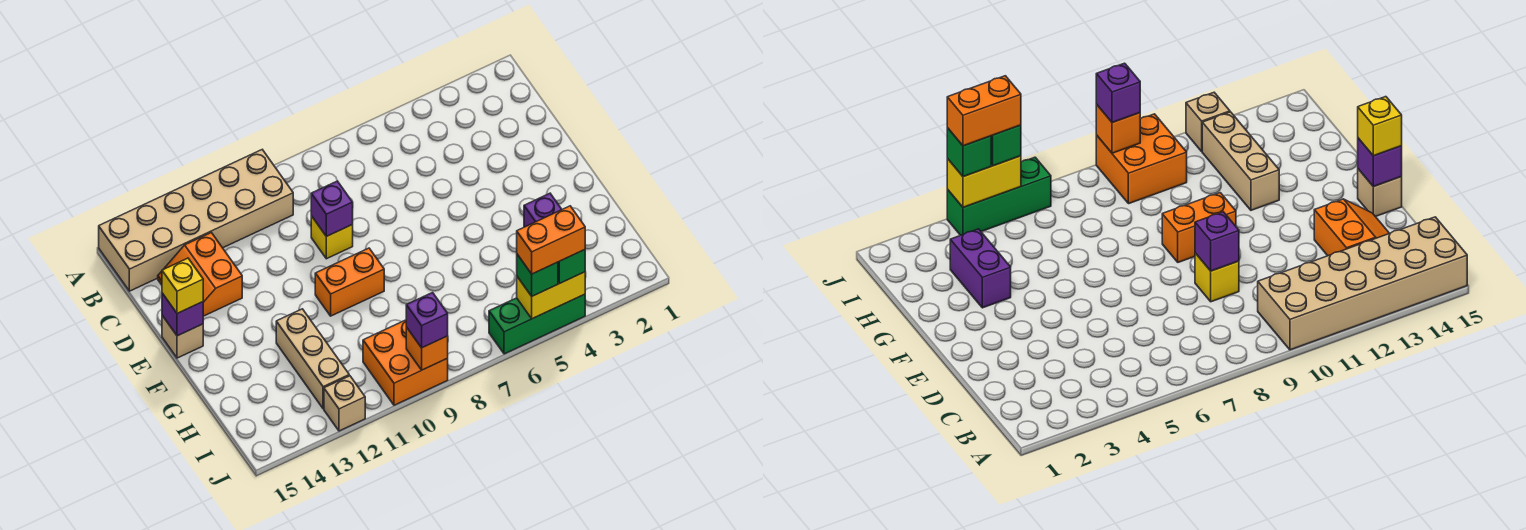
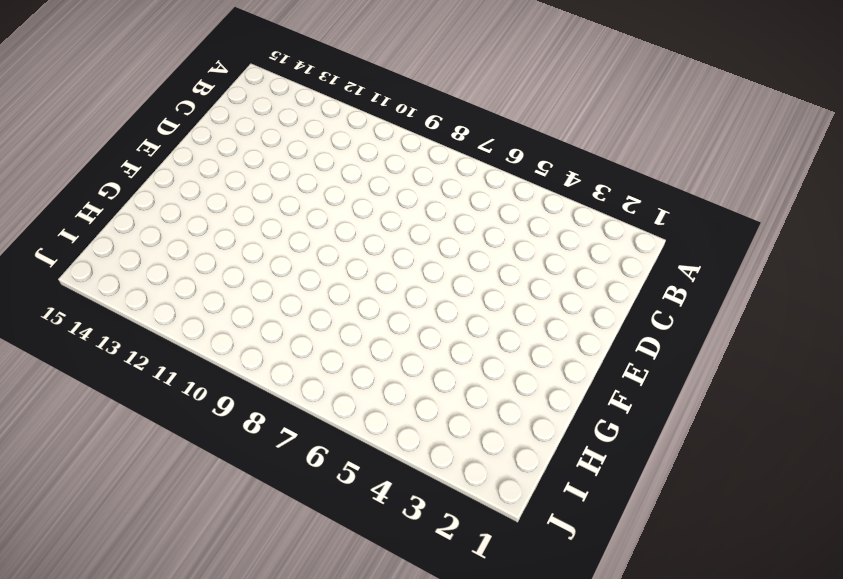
none -> tan brick A10:B15 level 1
none -> orange slope C13:D14 level 1 top 13
none -> yellow brick D9 level 1

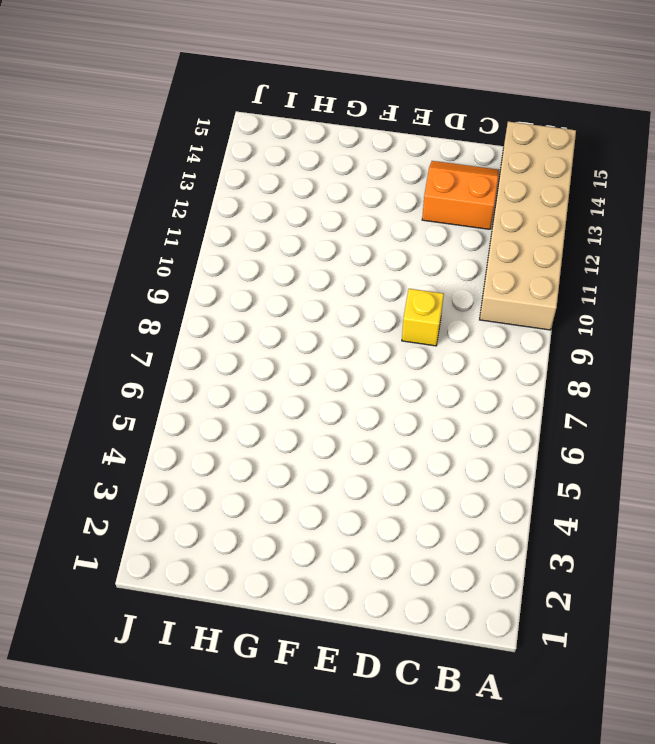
none -> tan brick E15 level 1
none -> orange brick F9:F10 level 1
none -> purple brick G3:H3 level 1

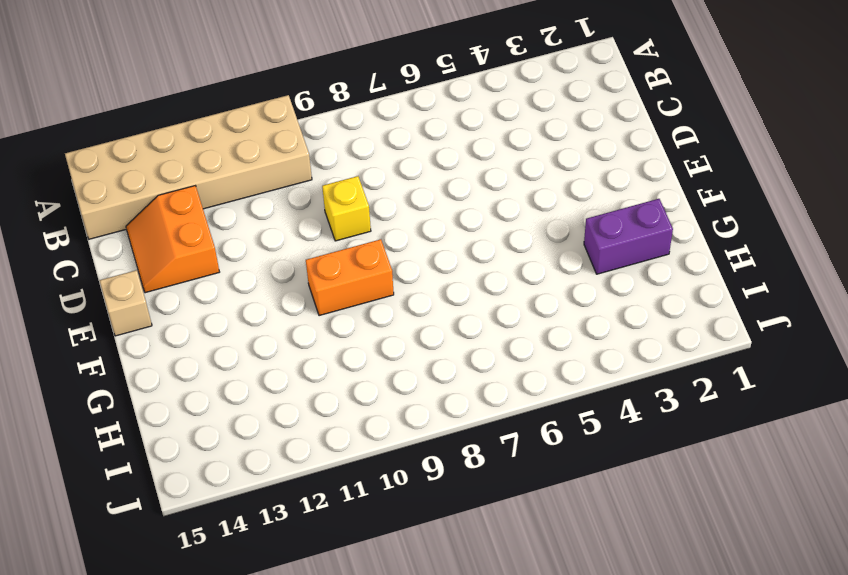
purple brick G2:G3 level 1 -> purple brick G3:H3 level 1
none -> tan brick G12:I12 level 1
none -> orange brick I9:J10 level 1
none -> green brick J4:J6 level 1

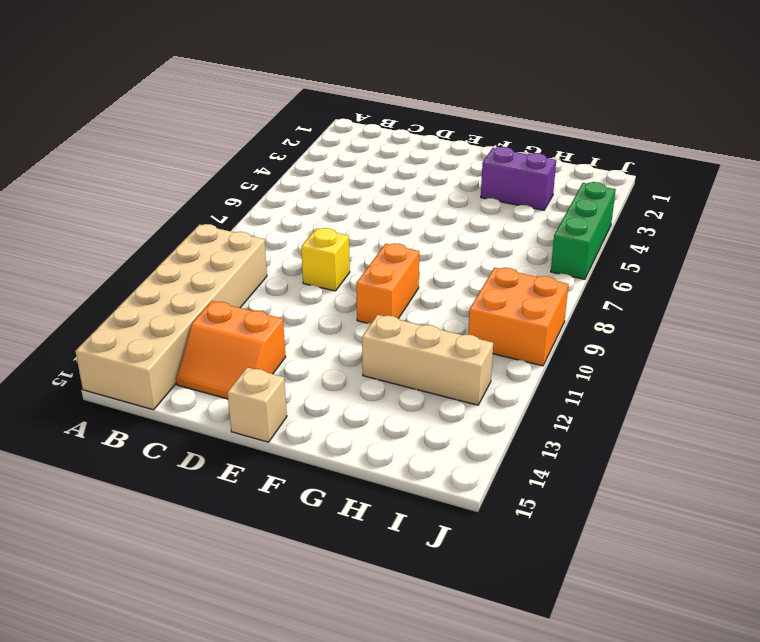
none -> tan brick J12 level 1
none -> purple brick D9 level 2
none -> purple brick E15 level 2

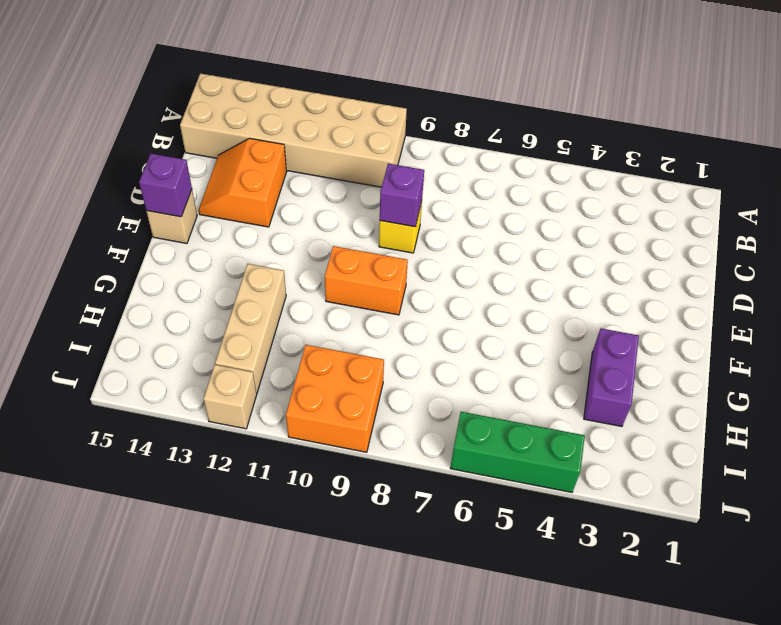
none -> yellow brick J4:J5 level 2
none -> orange brick J9 level 2
none -> yellow brick E15 level 3

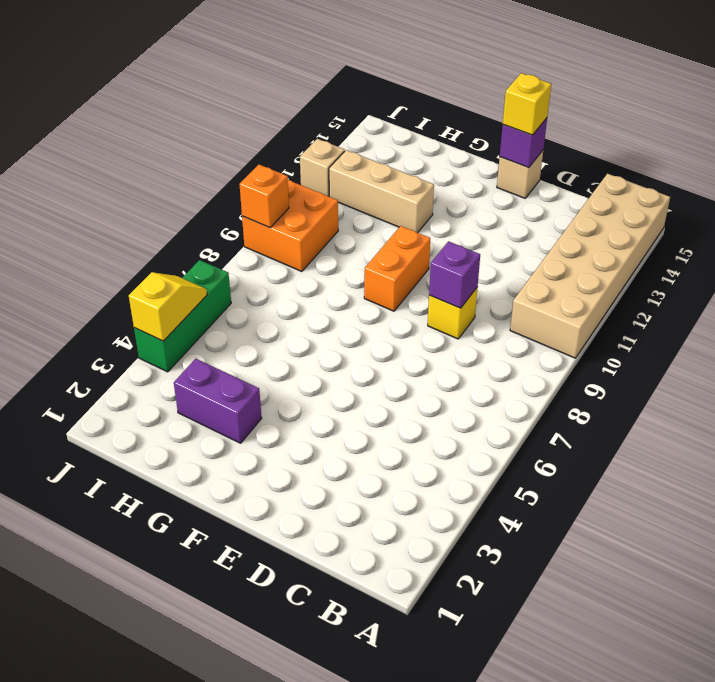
yellow slope J4:J5 level 2 top 4 -> yellow brick J4:J5 level 2
none -> orange slope C13:D14 level 1 top 13
none -> green brick J4 level 3
none -> green brick J5 level 3

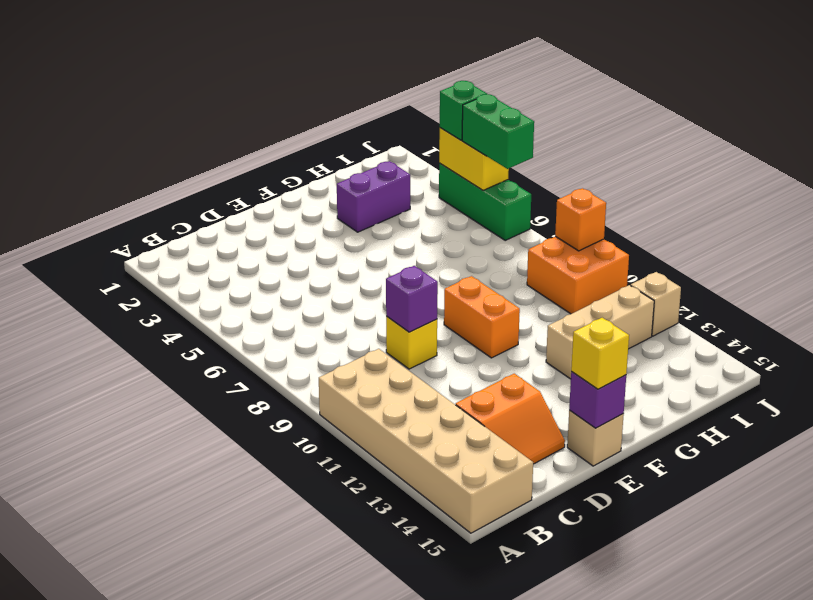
green brick J5:J6 level 3 -> green brick J5 level 3
none -> purple brick J9 level 3
none -> orange brick J4:J5 level 4

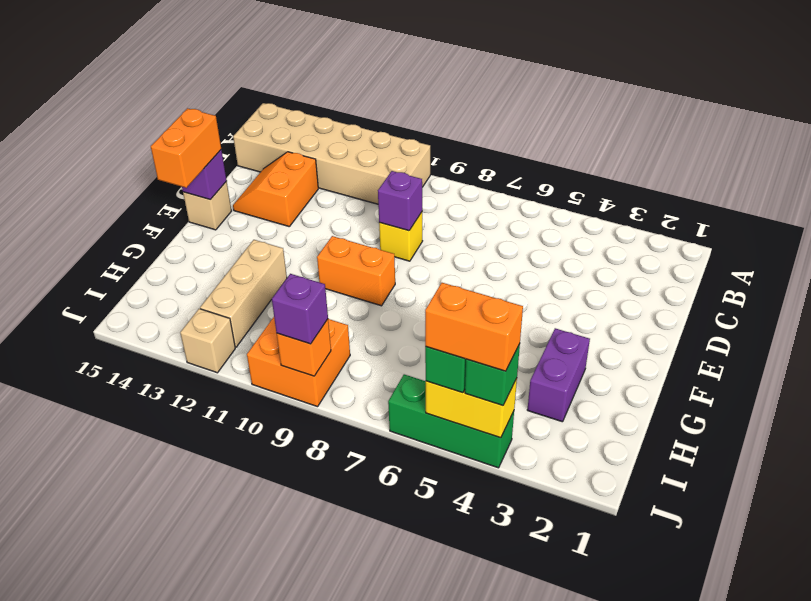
orange brick E15:F15 level 3 -> yellow brick E15 level 3

